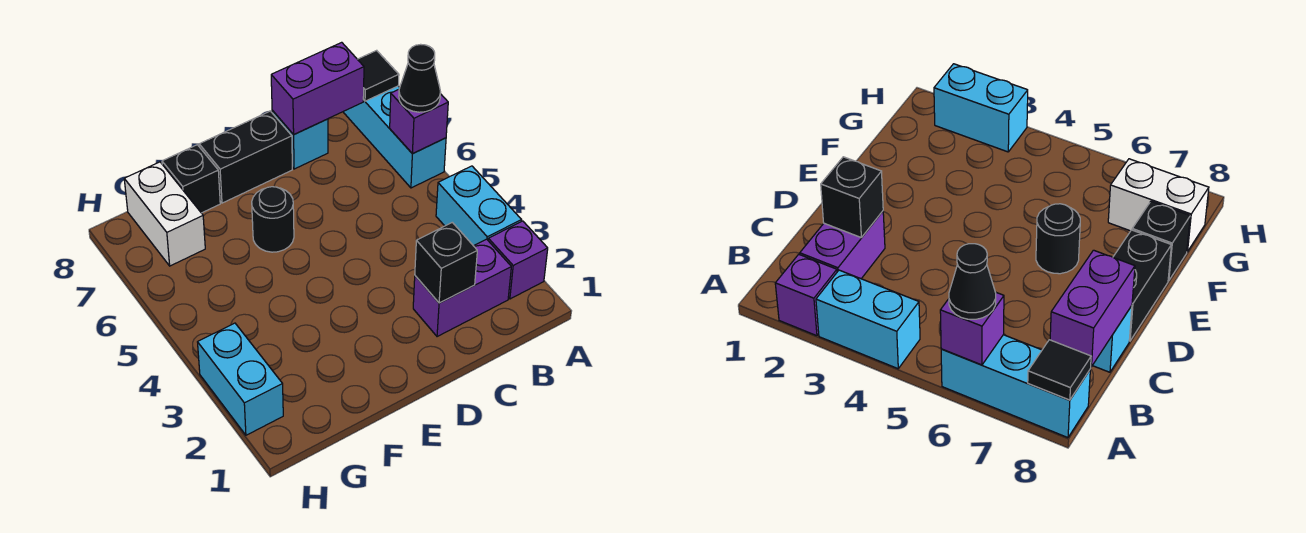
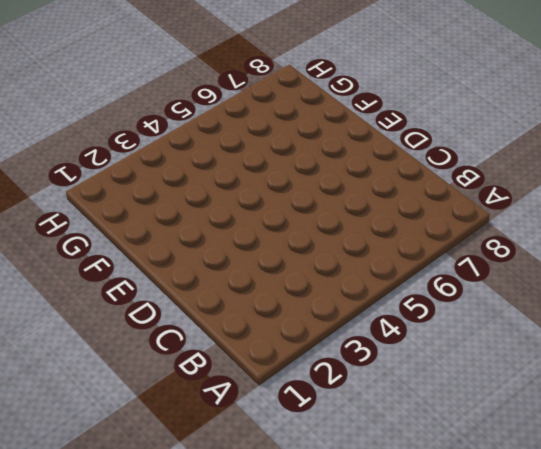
none -> purple brick A2 level 1
none -> cyan brick A3:A4 level 1
none -> cyan brick A6:A8 level 1

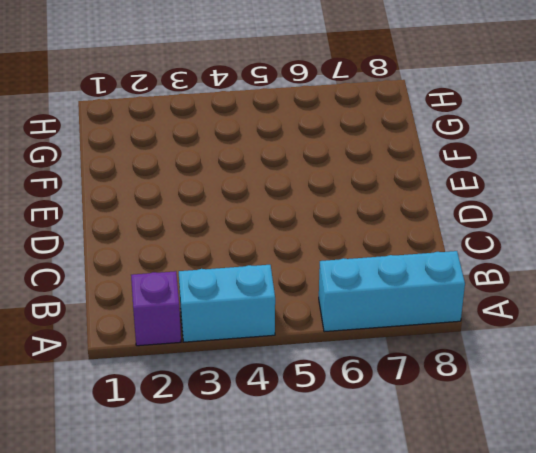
none -> purple brick B2:C2 level 1
none -> cyan brick C8 level 1
none -> black brick D8:E8 level 1

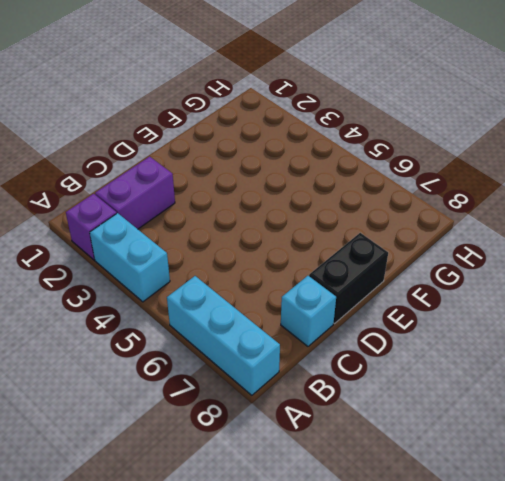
none -> black round brick E6 level 1
none -> black brick F8 level 1
none -> white brick G7:G8 level 1

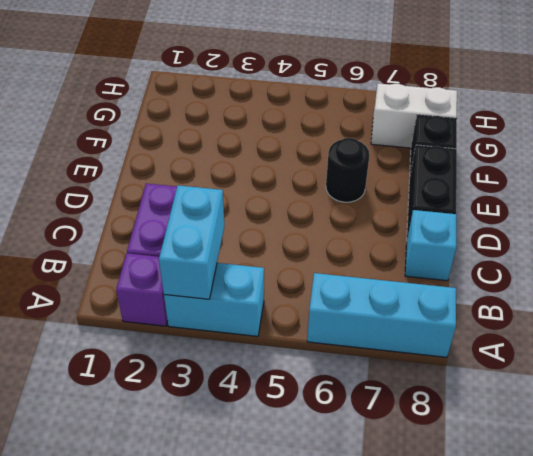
cyan brick A3:B3 level 2 -> cyan brick H2:H3 level 1
none -> purple brick A6 level 2
none -> black tile A8 level 2
none -> purple brick B8:C8 level 2

